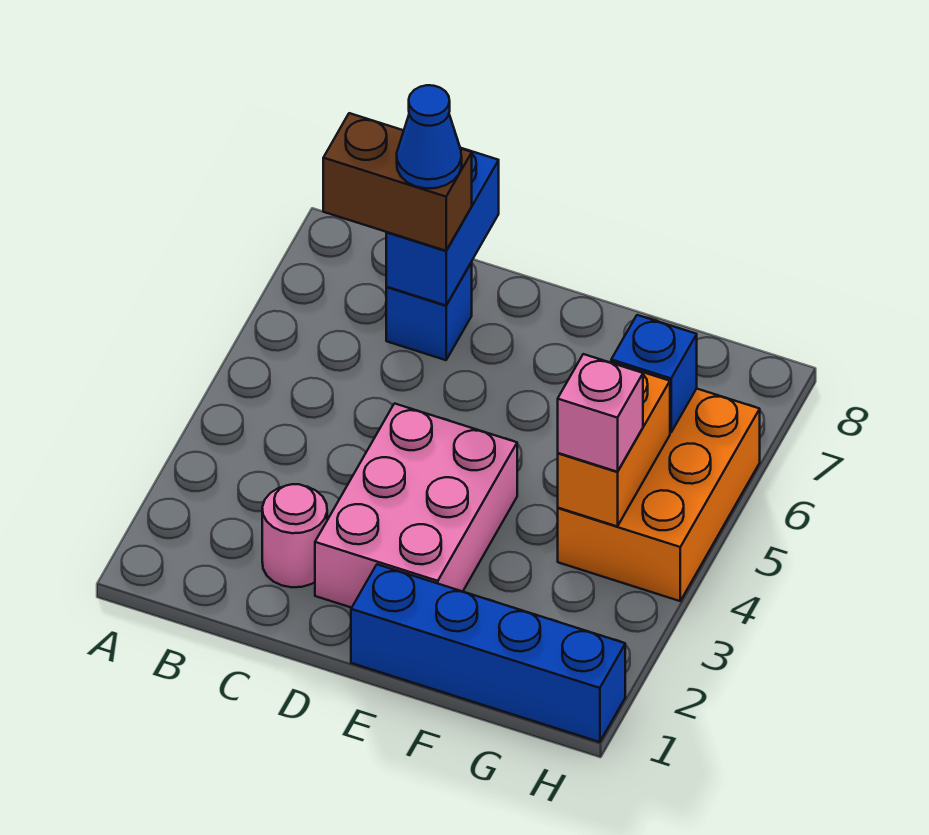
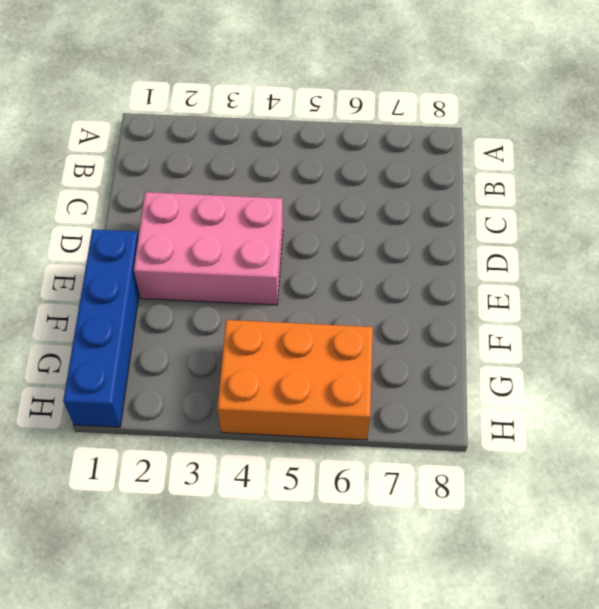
none -> pink round brick C2 level 1
none -> blue brick C7 level 1

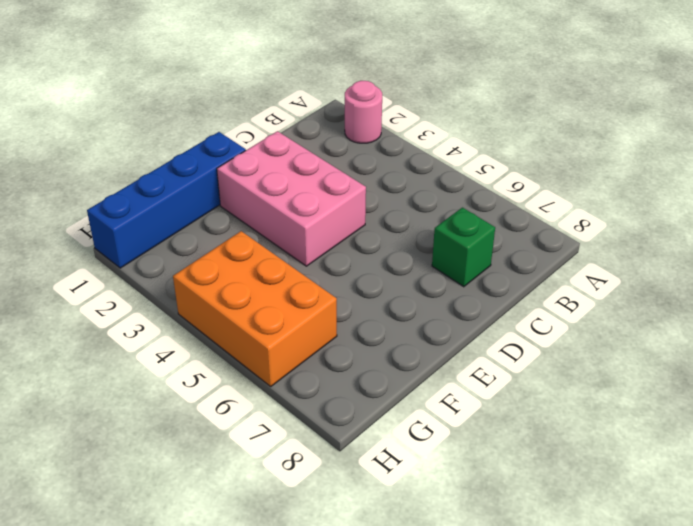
pink round brick A2 level 1 -> pink round brick C2 level 1
green brick C7 level 1 -> blue brick C7 level 1
none -> blue brick C7:C8 level 2
none -> orange brick G4:G5 level 2

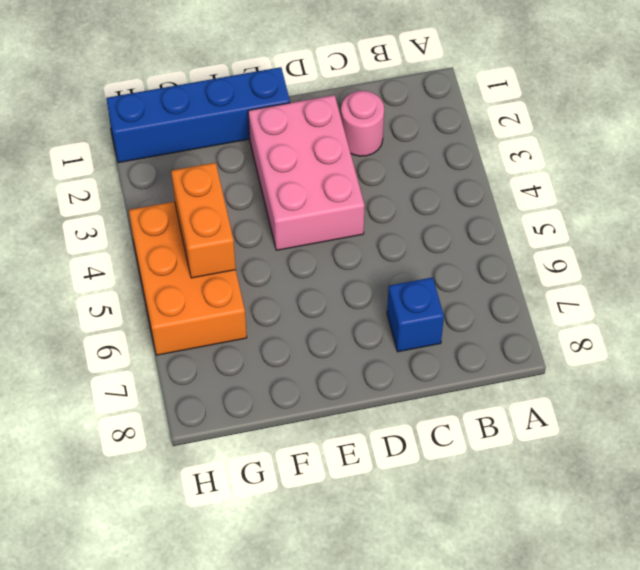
none -> blue brick C7:C8 level 2
none -> blue brick G6 level 2

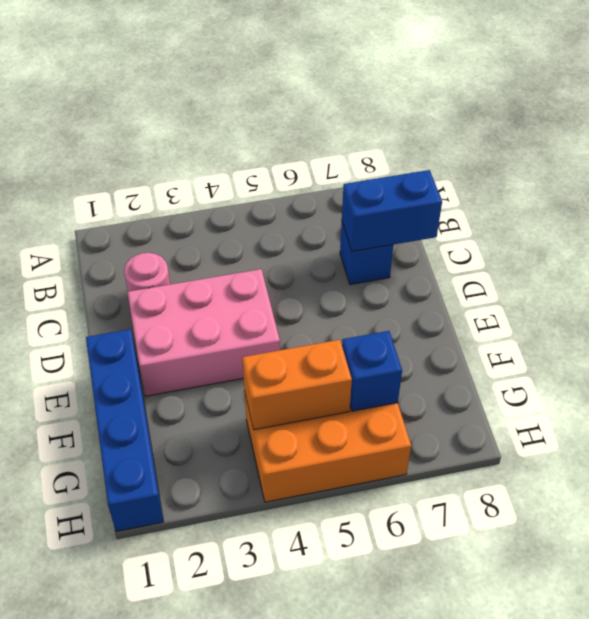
none -> brown brick B7:C7 level 3
none -> pink brick G4 level 3

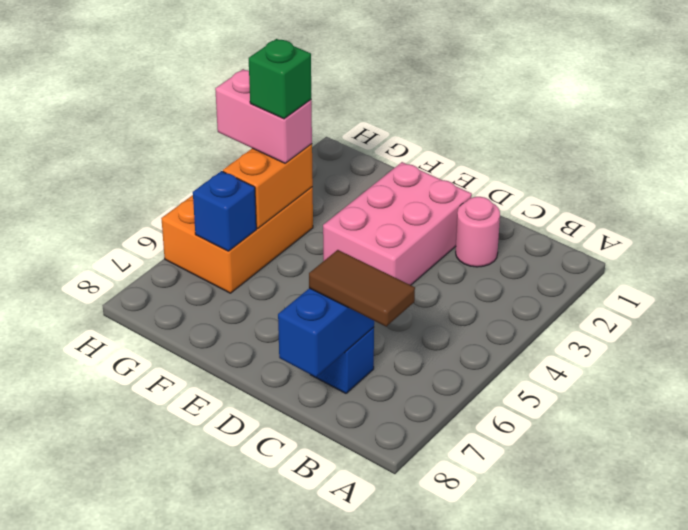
brown tile B7:C7 level 3 -> brown brick B7:C7 level 3
pink brick G4:H4 level 3 -> pink brick G4 level 3
green brick G4 level 4 -> none
none -> blue brick E1:H1 level 1
none -> blue cone C7 level 4

